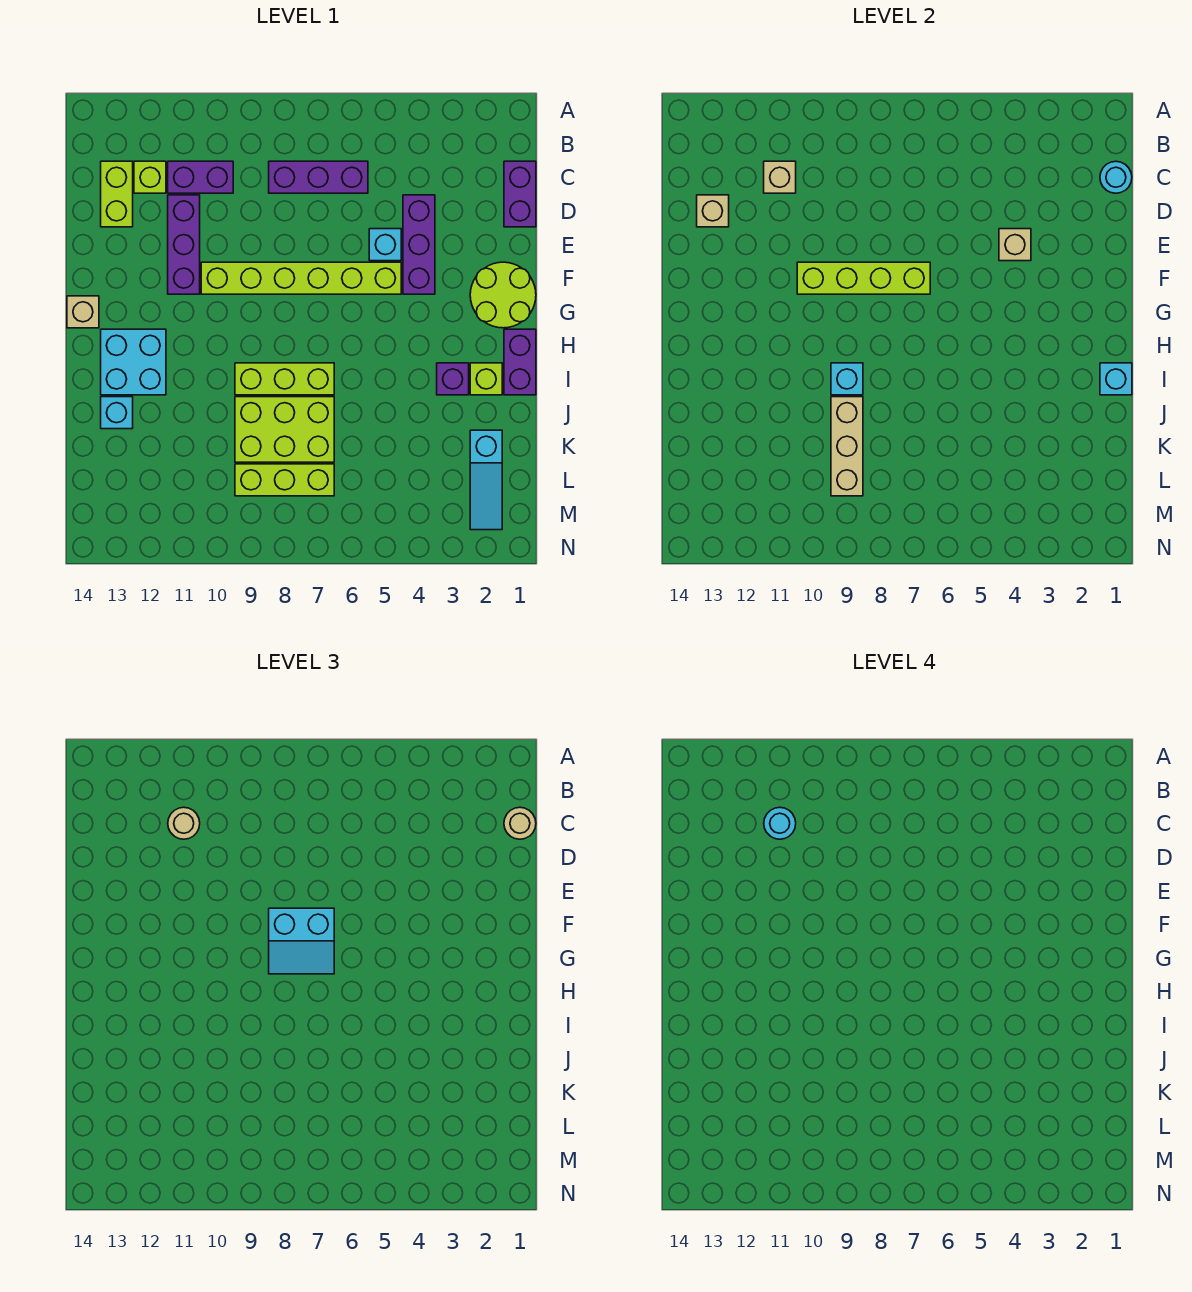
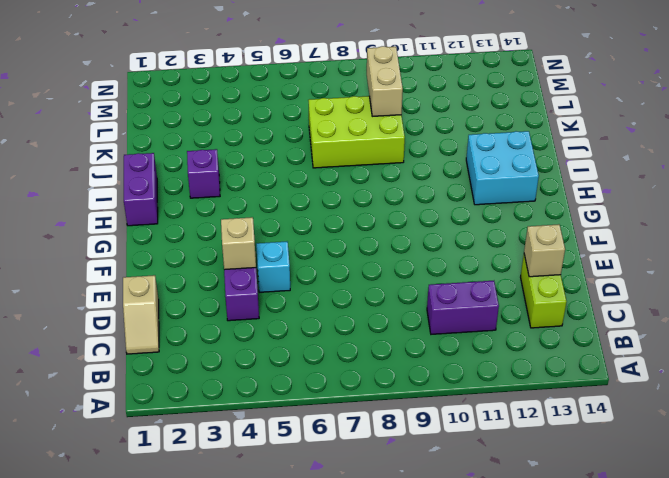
tan slope C1:D1 level 1 top D -> purple brick C1:D1 level 1
tan brick K9:L9 level 2 -> tan brick J9:L9 level 2
none -> purple brick C6:C8 level 1
none -> lime brick C12 level 1
none -> purple brick D11:F11 level 1
none -> lime round brick F1:G2 level 1

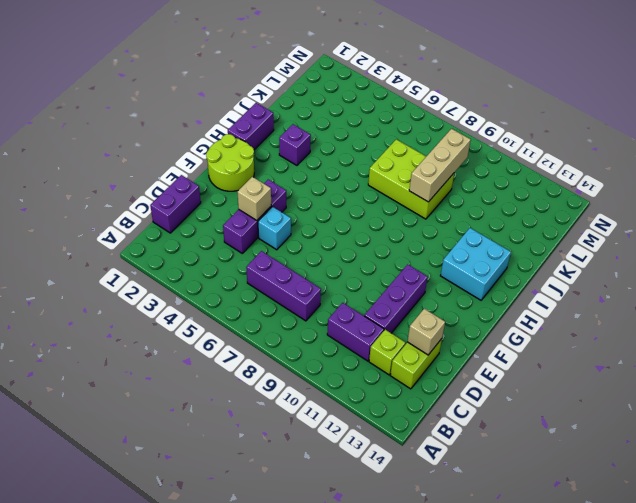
none -> lime brick F5:F10 level 1
none -> tan brick G14 level 1
none -> lime brick I2 level 1
none -> lime brick I7:I9 level 1

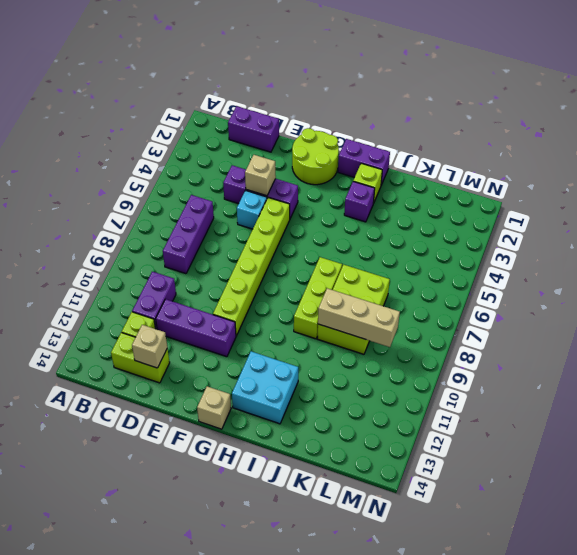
none -> cyan brick J13 level 1
none -> cyan slope K2:M2 level 1 top K
none -> lime brick L7:L9 level 1
none -> cyan round brick C1 level 2

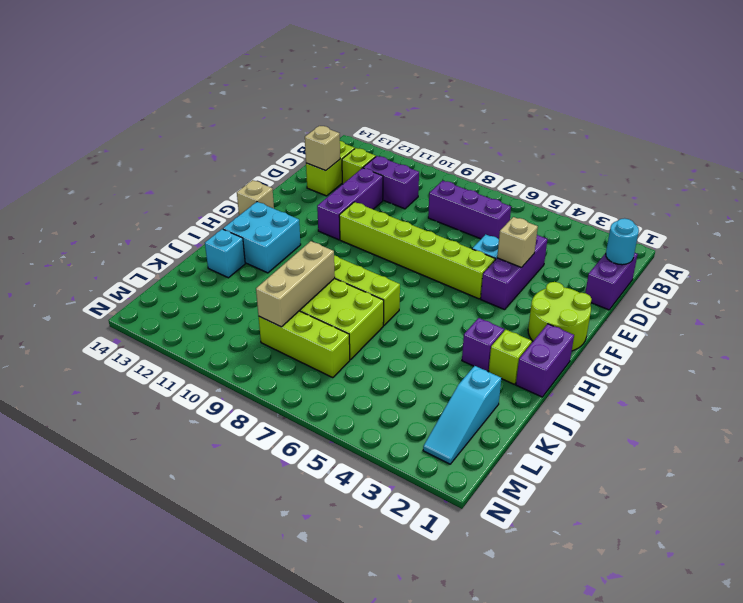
none -> tan brick C11 level 2
none -> lime brick F7:F10 level 2
none -> cyan brick I1 level 2
none -> cyan brick I9 level 2

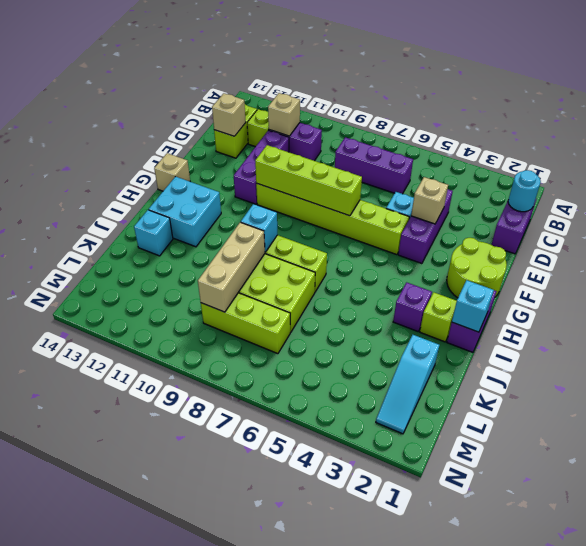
none -> tan round brick C1 level 3
none -> tan round brick C11 level 3
none -> cyan slope F7:G8 level 3 top F
none -> cyan round brick C11 level 4

